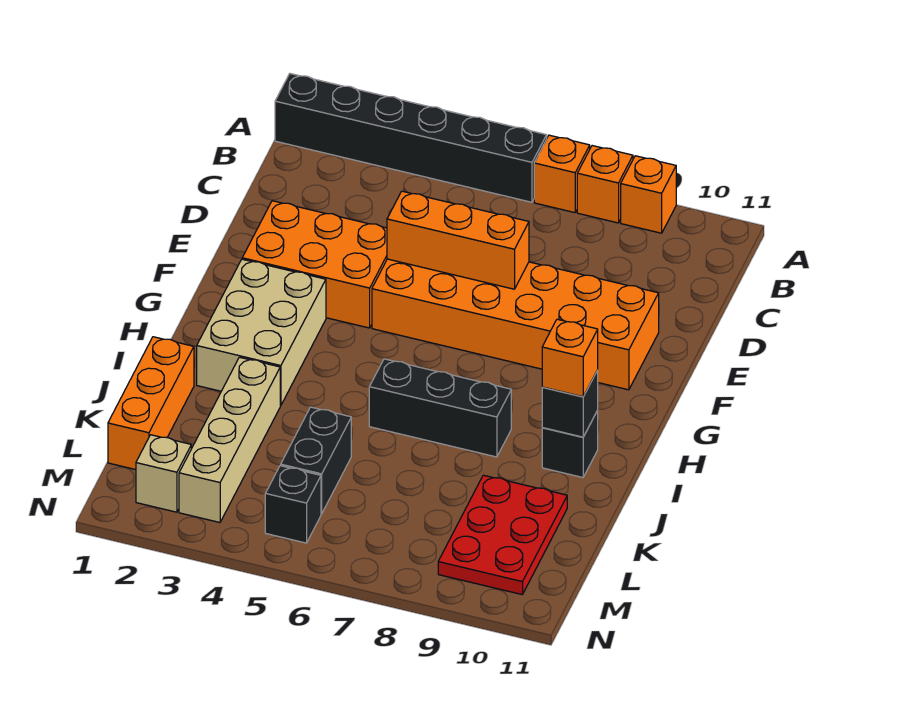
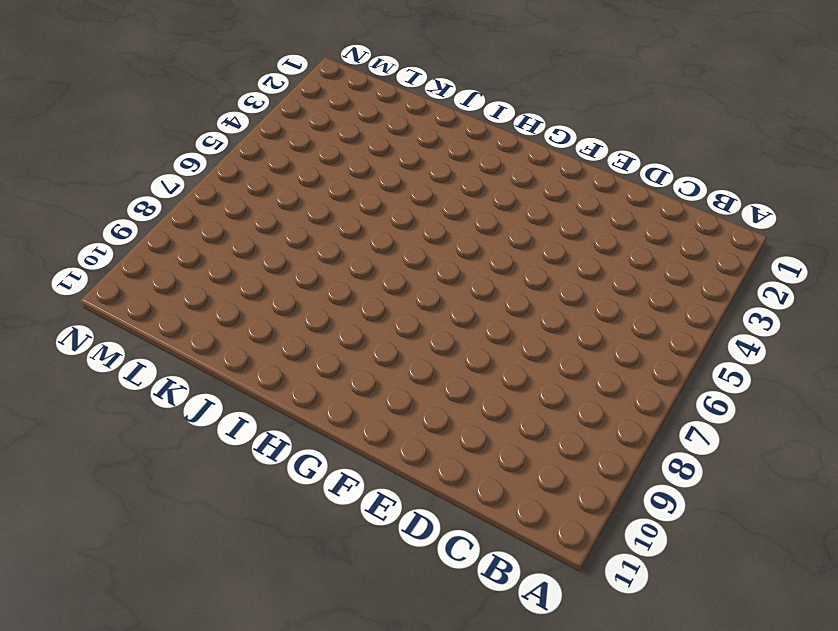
none -> black brick A1:A6 level 1
none -> orange brick A7 level 1
none -> orange brick A8 level 1

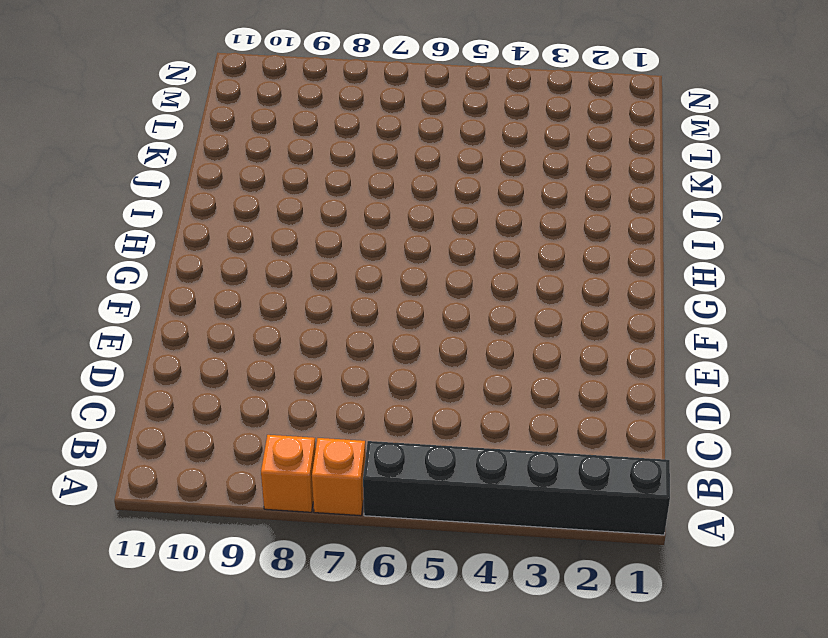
none -> orange brick A9 level 1
none -> orange brick E2:F4 level 1
none -> orange brick E5:F10 level 1

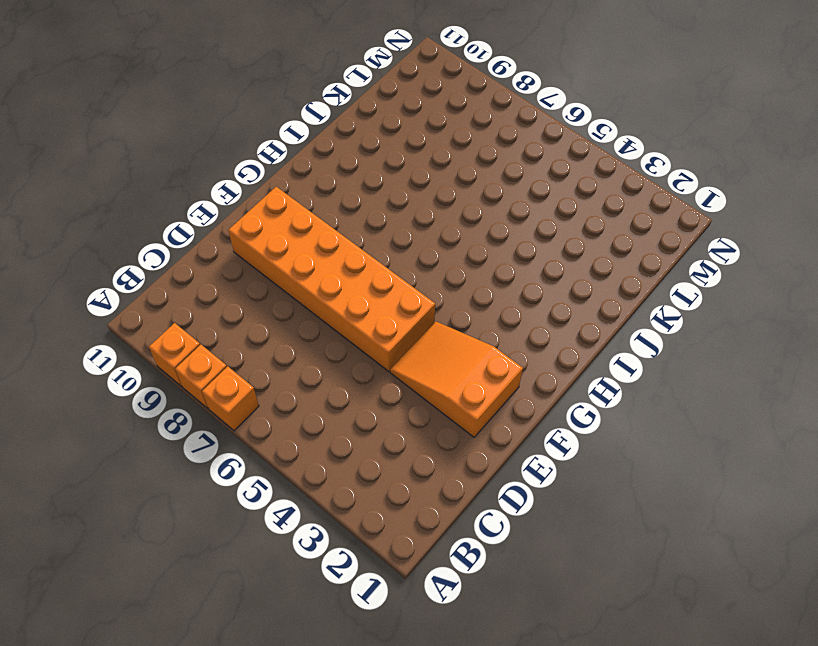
orange slope E2:F4 level 1 top 2 -> orange brick E2:F4 level 1
none -> black brick A1:A6 level 1
none -> tan brick G2:I3 level 1
none -> black brick I6:I8 level 1

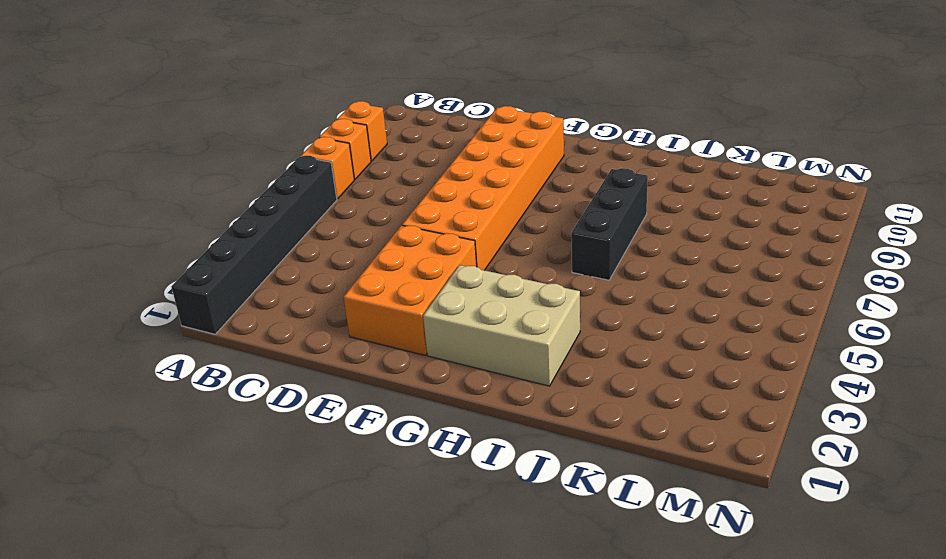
none -> black brick I10 level 1
none -> orange brick J1:L1 level 1
none -> tan brick J3:M3 level 1

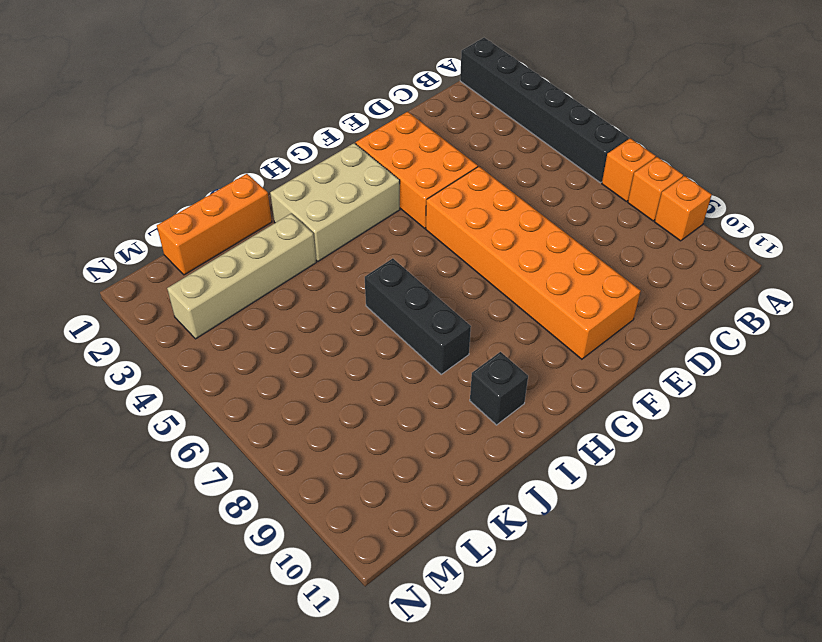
none -> black brick K5:L5 level 1
none -> red plate K9:M10 level 1
none -> tan brick M2 level 1

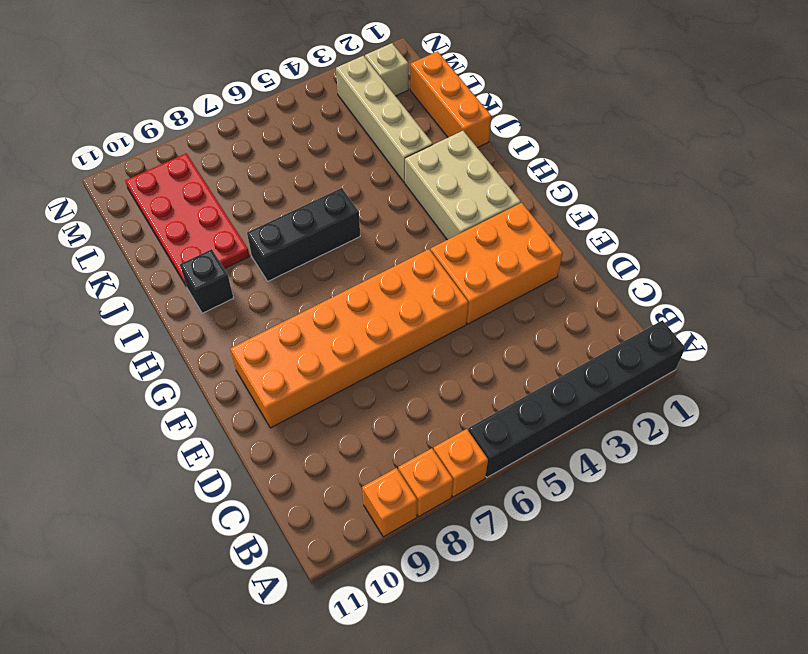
red plate J9:M10 level 1 -> red plate K9:M10 level 1
none -> black brick K5:L5 level 1
none -> black brick M5 level 1
none -> orange brick E5:E7 level 2

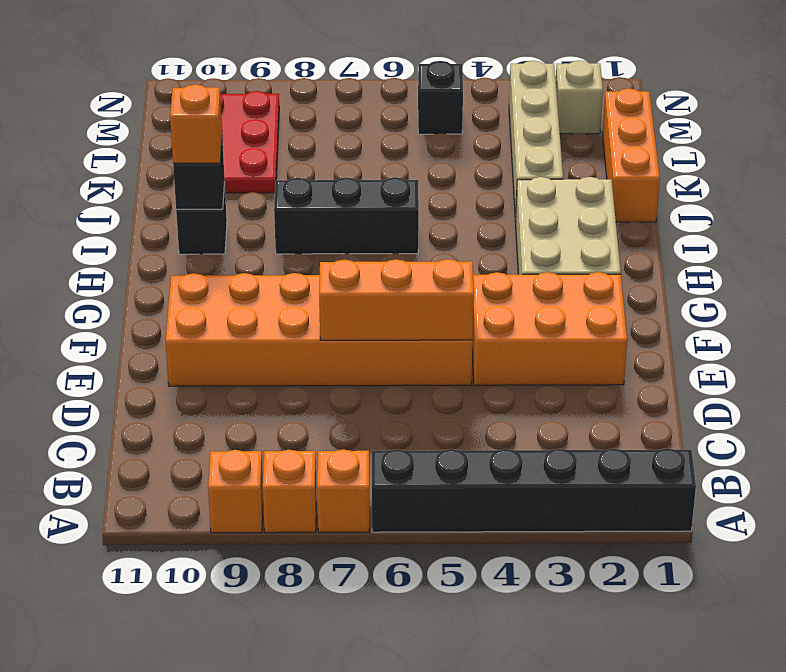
none -> black brick K5:L5 level 1

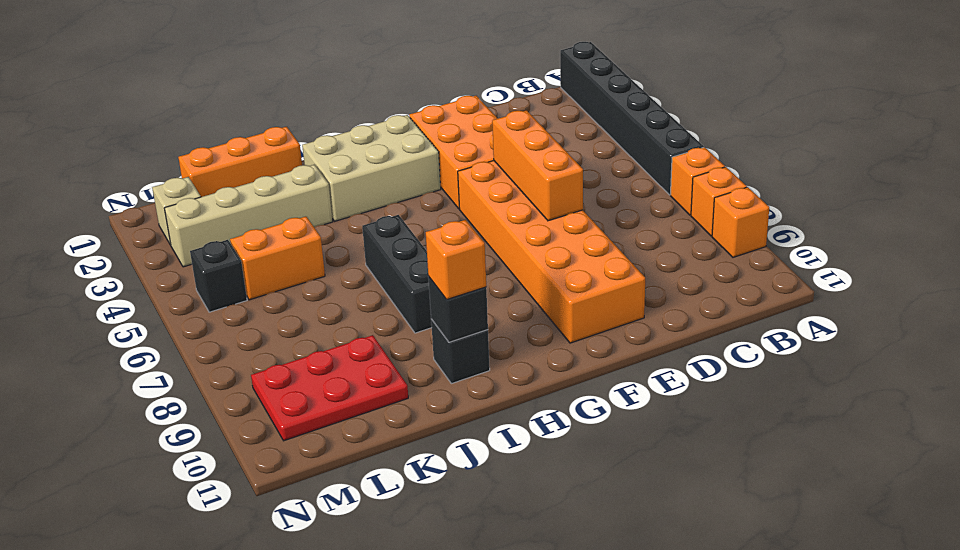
orange brick K5:L5 level 1 -> black brick K5:L5 level 1

